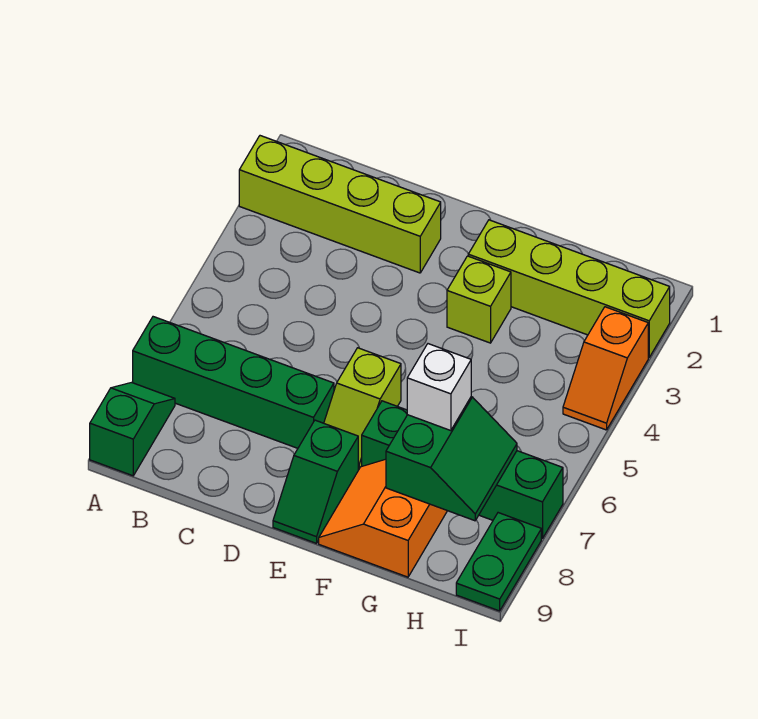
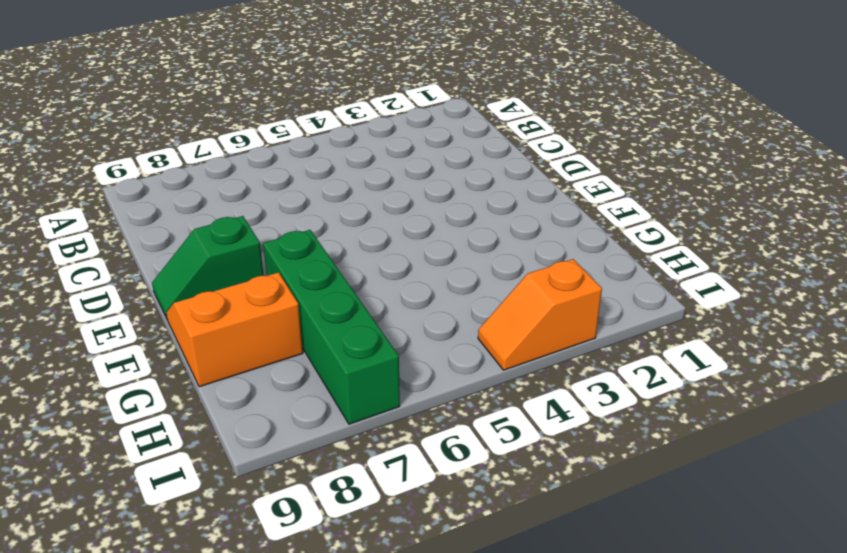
none -> lime brick A2:D2 level 1
none -> green brick A7:D7 level 1
none -> green slope A8:A9 level 1 top 9

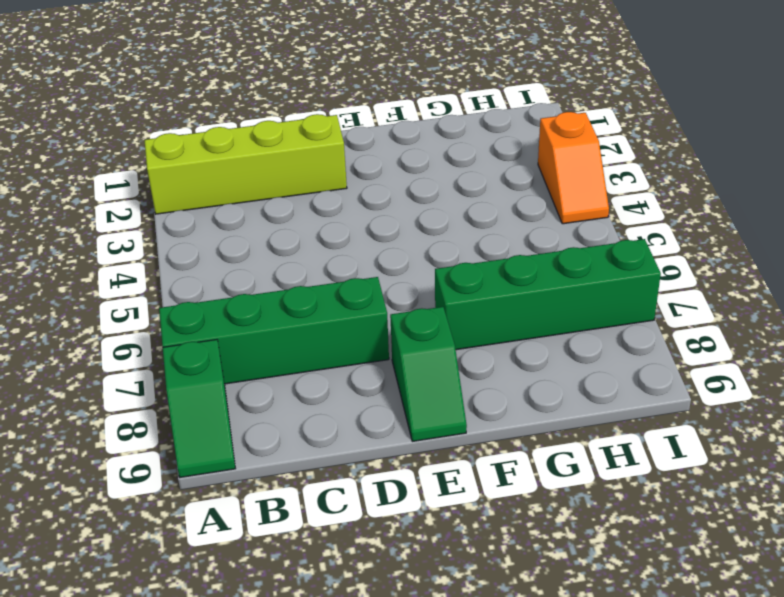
green slope A8:A9 level 1 top 8 -> green slope A8:A9 level 1 top 9
none -> lime slope E6:E7 level 1 top 6
none -> lime brick F2:I2 level 1
none -> lime brick F3 level 1

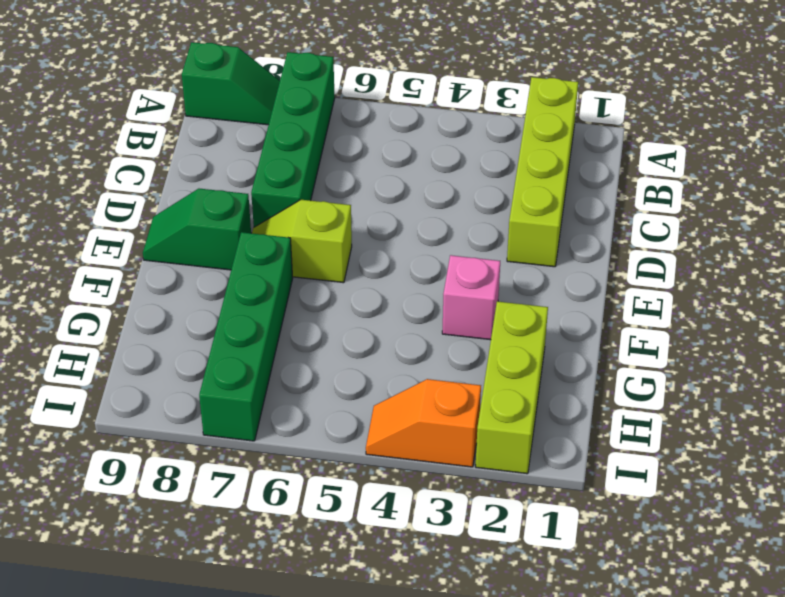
pink brick F3 level 1 -> lime brick F3 level 1
lime brick G2:I2 level 1 -> lime brick F2:I2 level 1
none -> orange slope F8:G9 level 1 top G
none -> green plate I8:I9 level 1
none -> green slope G7:H8 level 2 top G

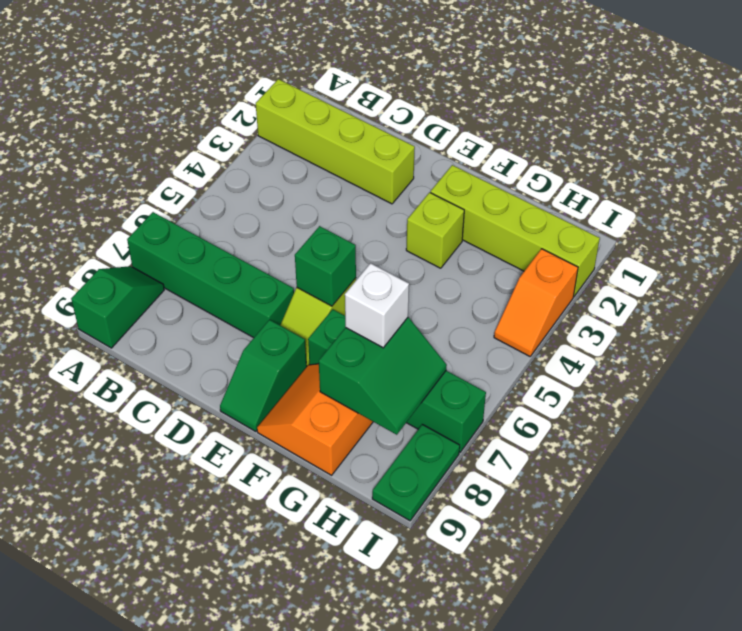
green brick E6 level 2 -> none

